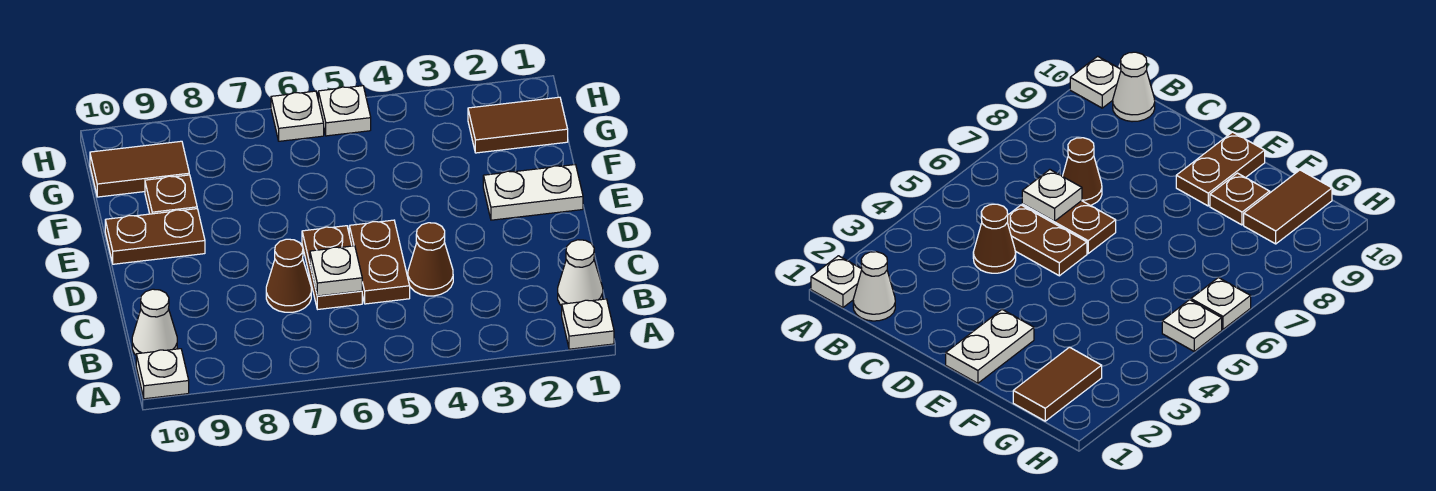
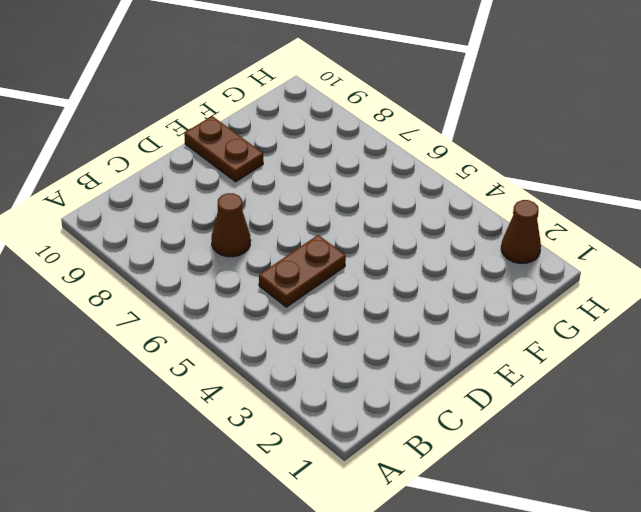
brown cone H2 level 1 -> brown cone C4 level 1
none -> white plate A1 level 1
none -> white plate A10 level 1
none -> white cone B1 level 1

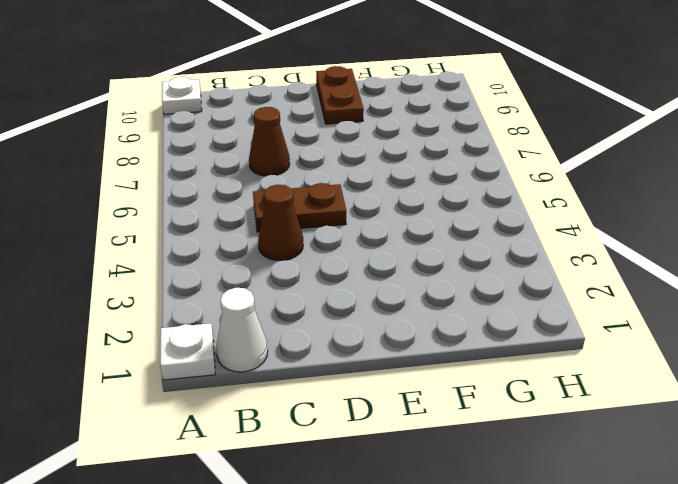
none -> white cone B10 level 1
none -> brown plate C6:D6 level 1
none -> white plate E1:E2 level 1

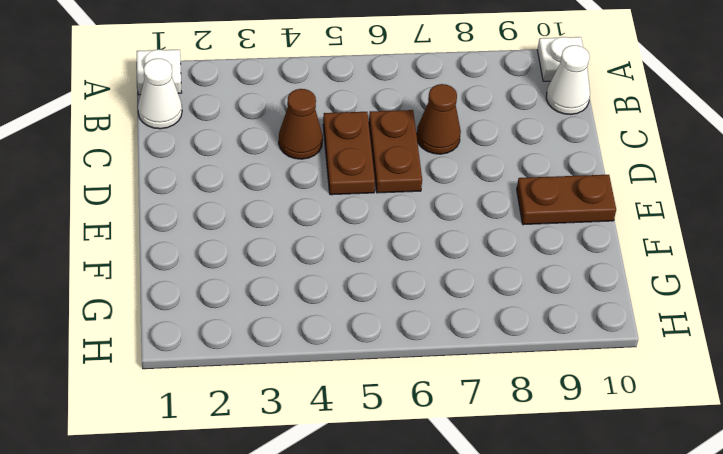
none -> white plate E1:E2 level 1
none -> brown plate F9 level 1
none -> brown tile G1:G2 level 1

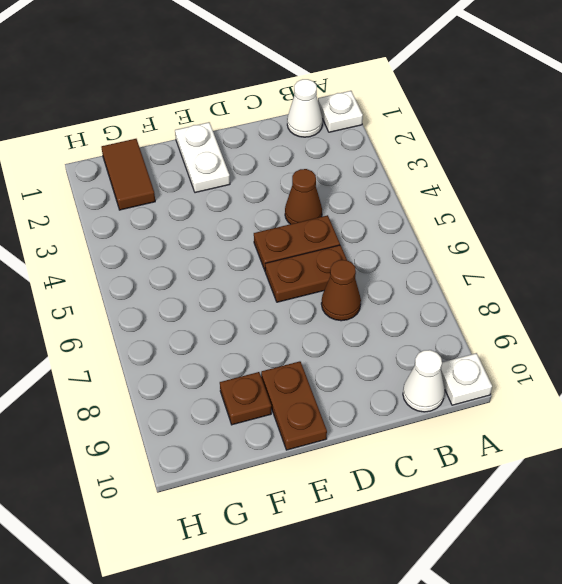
none -> brown tile G9:G10 level 1
none -> white plate H5 level 1
none -> white plate H6 level 1

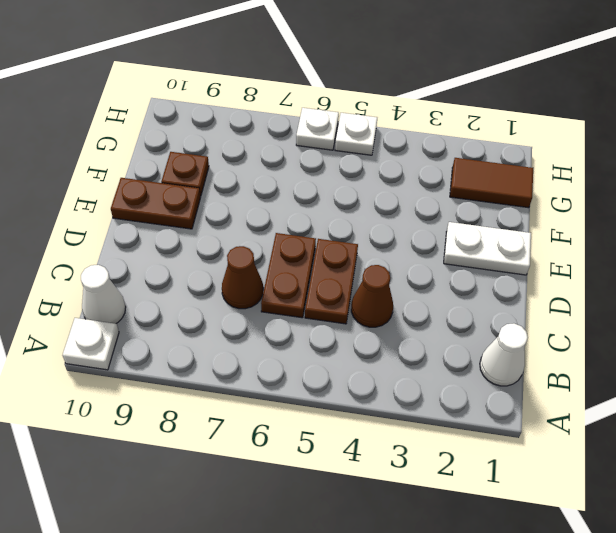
none -> white plate A1 level 1
none -> brown tile G9:G10 level 1
none -> white plate C6 level 2

